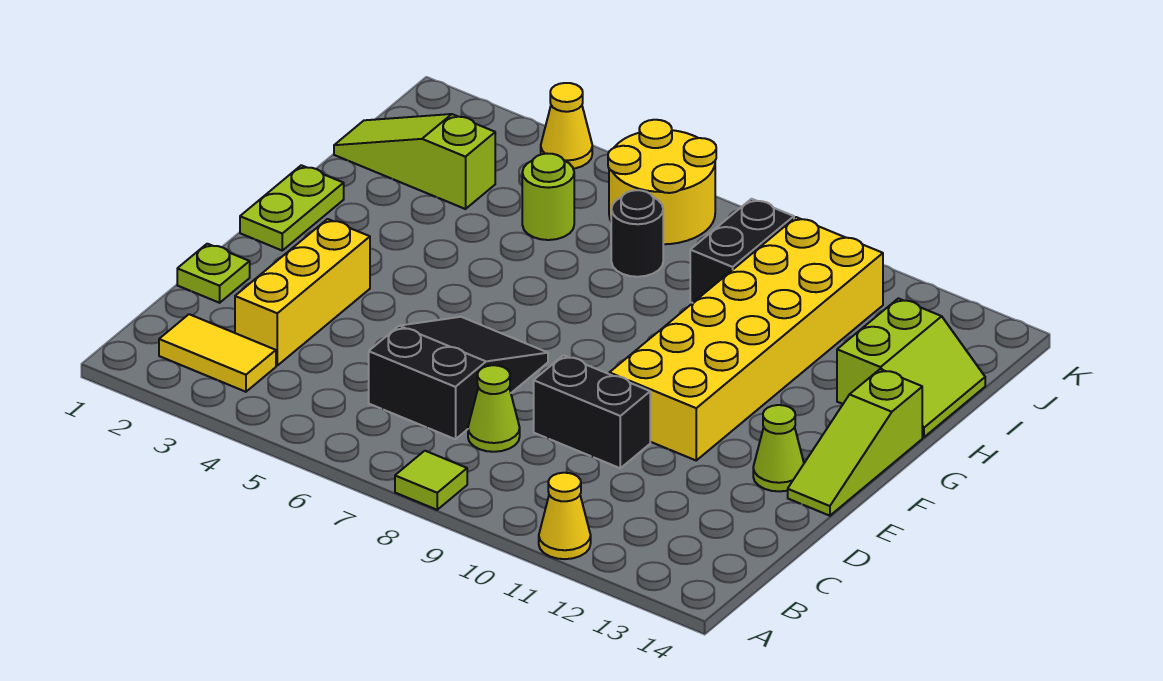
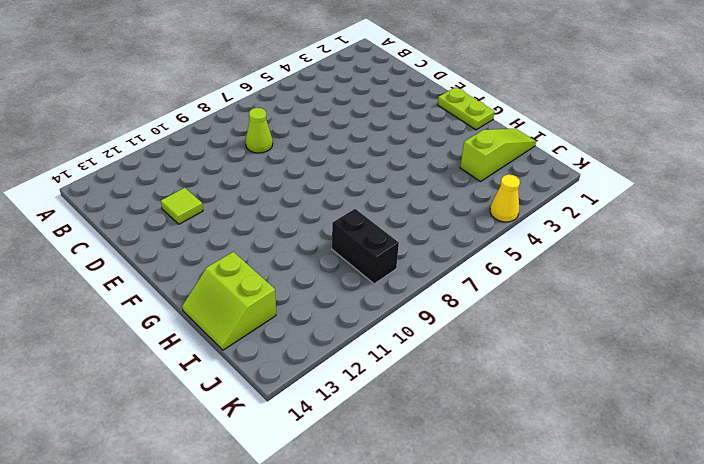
lime tile D12 level 1 -> lime tile A8 level 1
none -> yellow cone A11 level 1
none -> yellow tile B2:B3 level 1
none -> yellow brick C3:E3 level 1

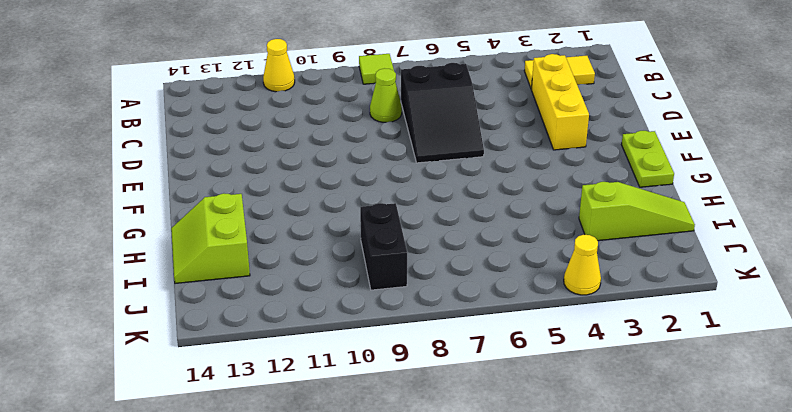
none -> lime plate D1 level 1
none -> black brick D9:D10 level 1
none -> yellow brick E10:J11 level 1

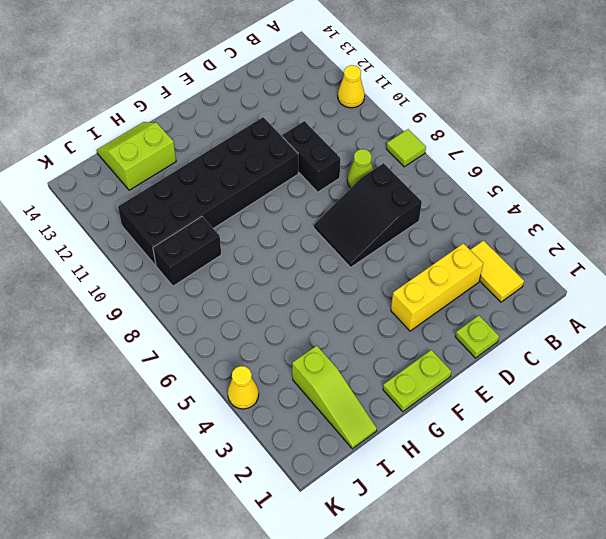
black brick E10:J11 level 1 -> yellow brick E10:J11 level 1
none -> lime cone E13 level 1
none -> lime slope E14:G14 level 1 top G
none -> lime round brick I5 level 1

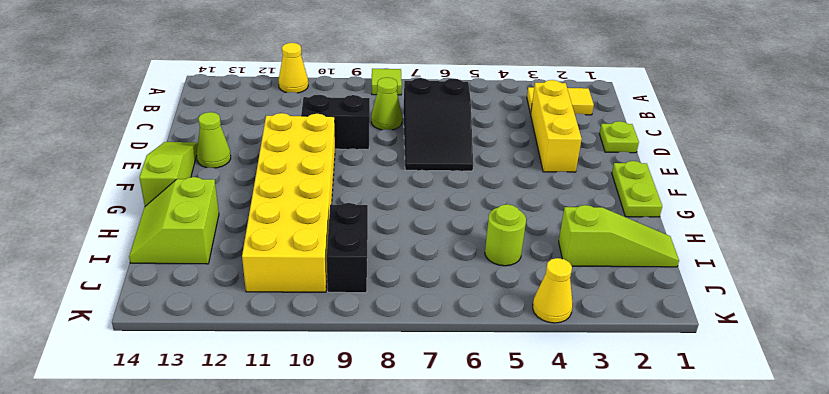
none -> black round brick I7 level 1
none -> yellow round brick J6:K7 level 1

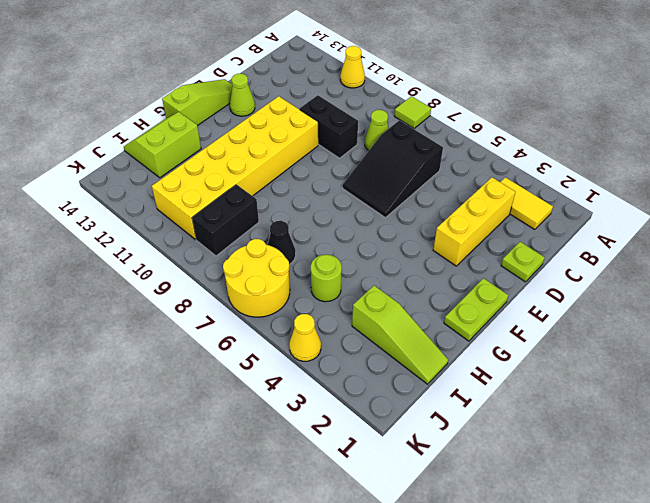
black cone I7 level 1 -> black round brick I7 level 1

